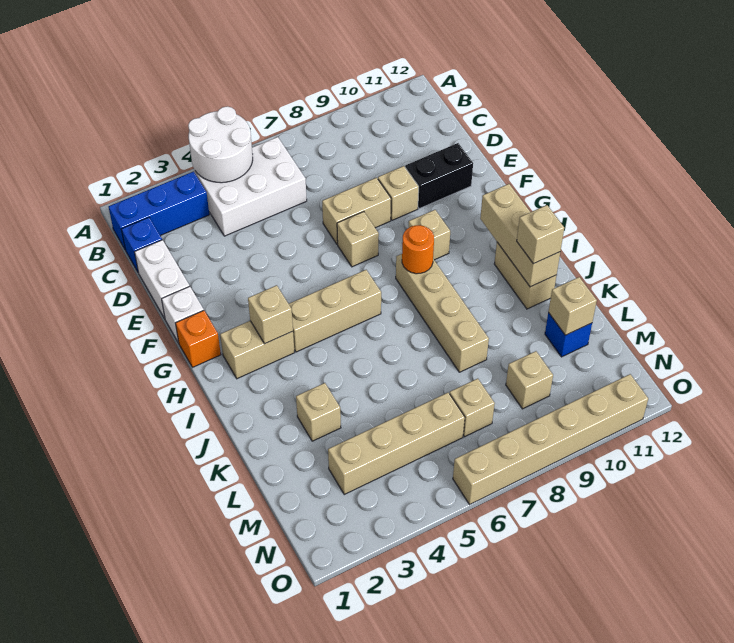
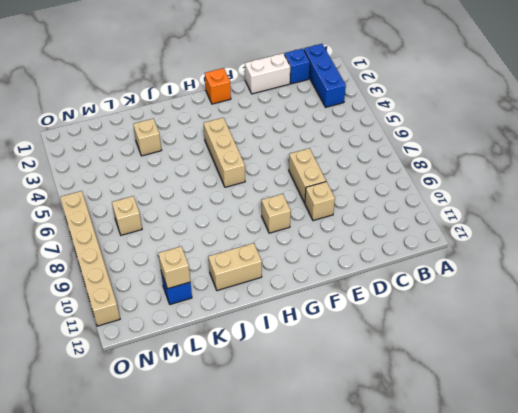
none -> white brick B4:C6 level 1
none -> black brick E10:E11 level 1
none -> white brick F1 level 1

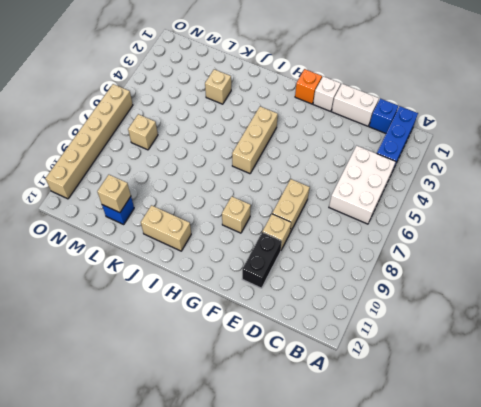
none -> tan brick F7 level 1
none -> tan brick H2:H3 level 1
none -> tan brick H8:K8 level 1

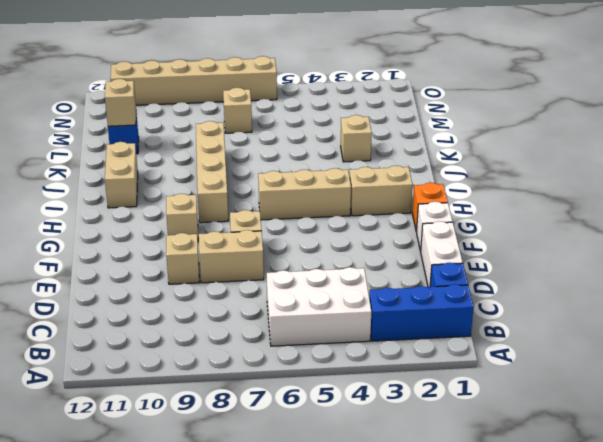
none -> black brick E10:E11 level 1
none -> tan brick M3:M6 level 1
none -> tan brick M9 level 1

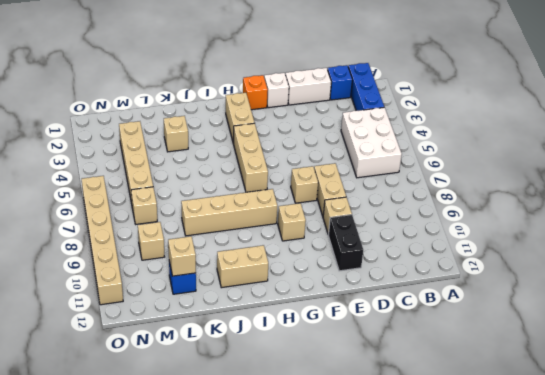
none -> white round brick A4:B5 level 2
none -> tan brick H3 level 2
none -> orange round brick H8 level 2

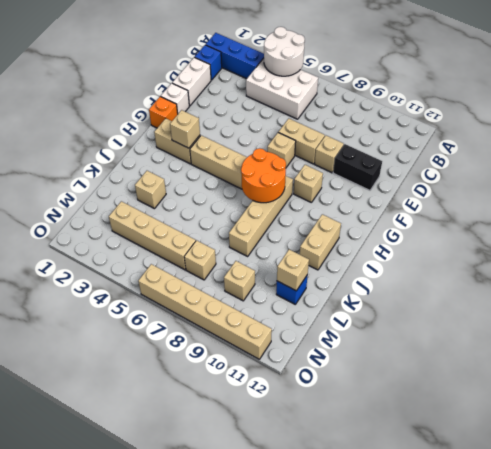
orange round brick H7:I8 level 2 -> orange round brick H8 level 2
none -> tan brick H11:J11 level 2
none -> tan brick J11 level 3

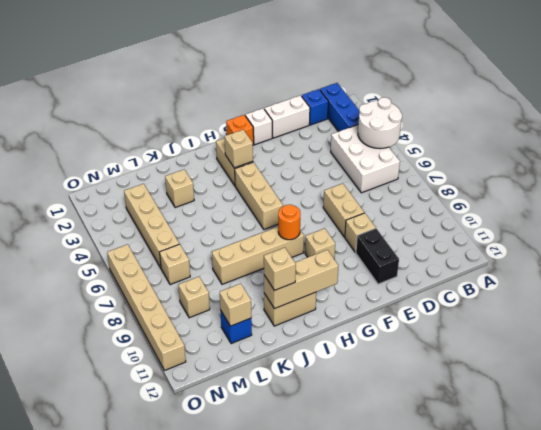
none -> tan brick F7 level 1

